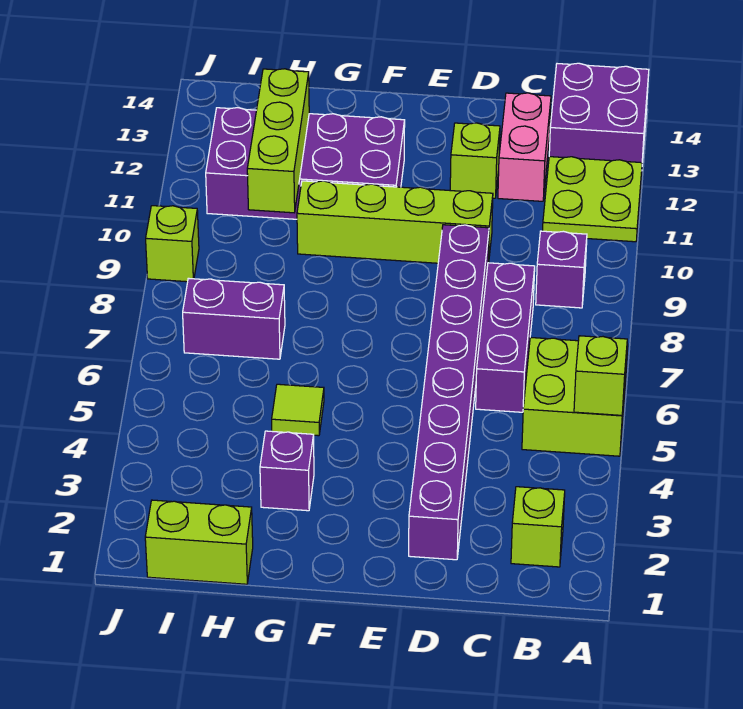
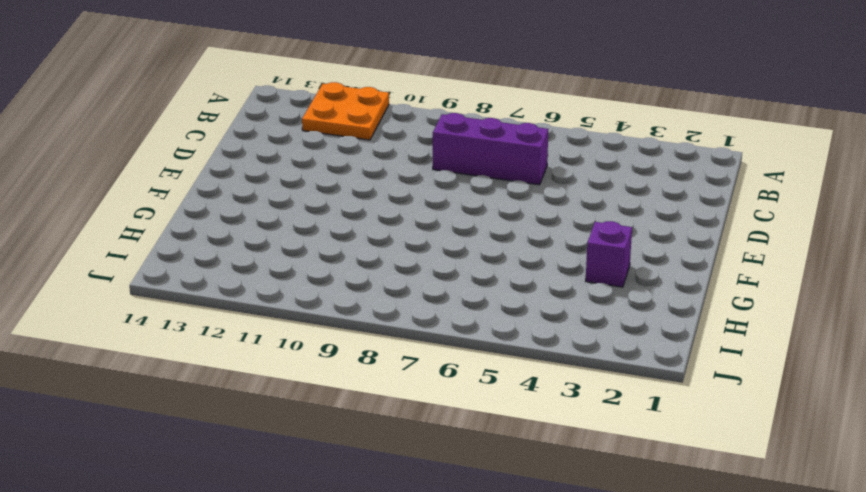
orange plate A11:B12 level 1 -> lime plate A11:B12 level 1
none -> lime brick A5:B6 level 1
none -> purple brick A13:B14 level 1
none -> lime brick B2 level 1

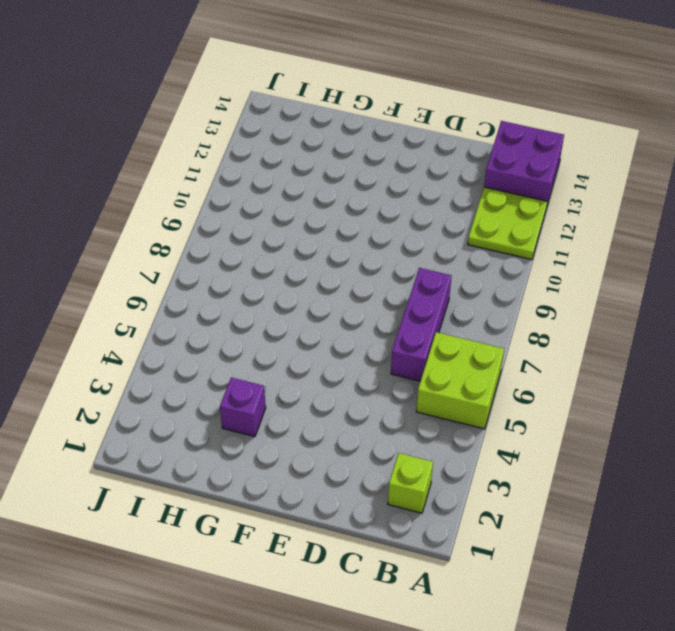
none -> purple brick B9 level 1
none -> pink brick C12:C13 level 1
none -> purple brick D2:D9 level 1

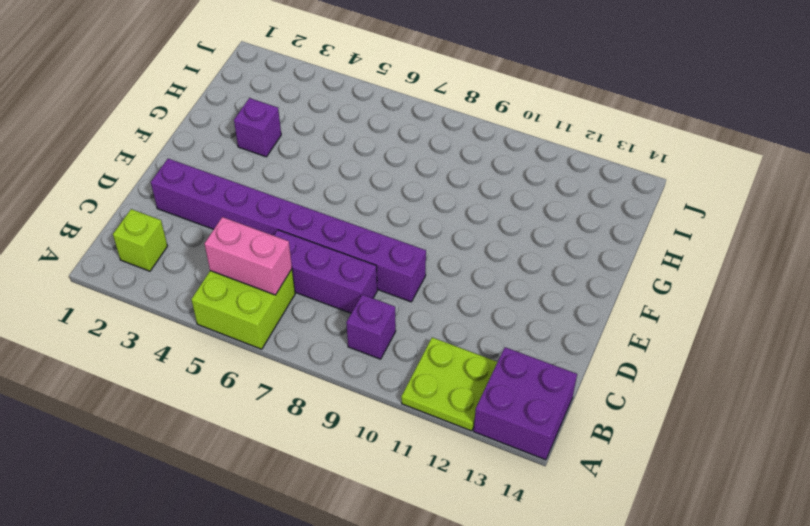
pink brick B5:B6 level 2 -> pink brick C12:C13 level 1
none -> lime brick D10:G10 level 1
none -> lime brick D12 level 1
none -> purple brick F11:I12 level 1

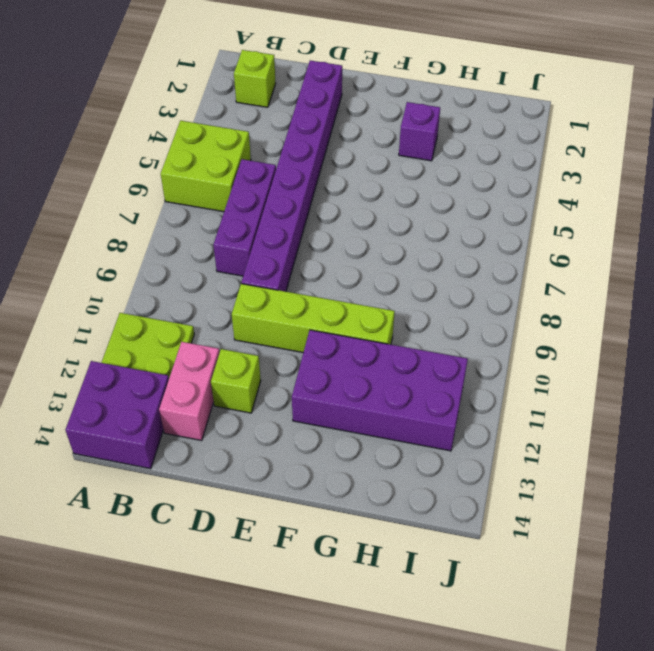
none -> purple brick B9 level 1
none -> lime tile G5 level 1
none -> lime brick H1:I1 level 1

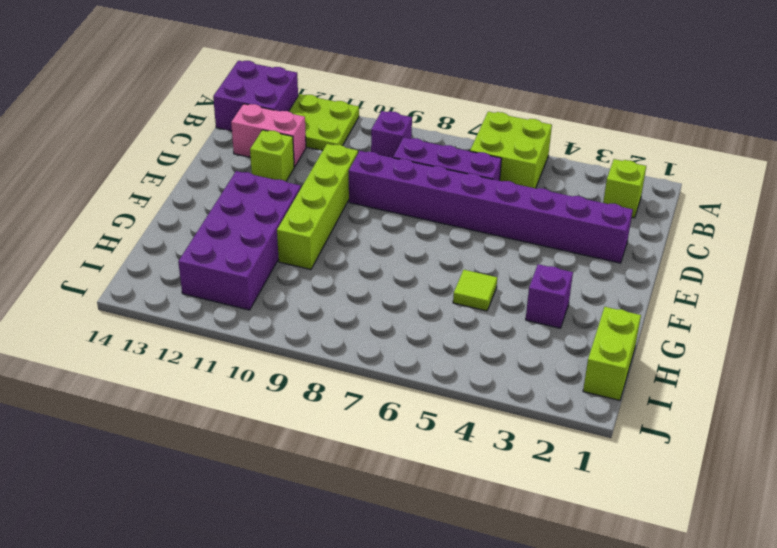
none -> purple brick H7:I7 level 1
none -> lime brick J9 level 1
none -> lime brick A5 level 2

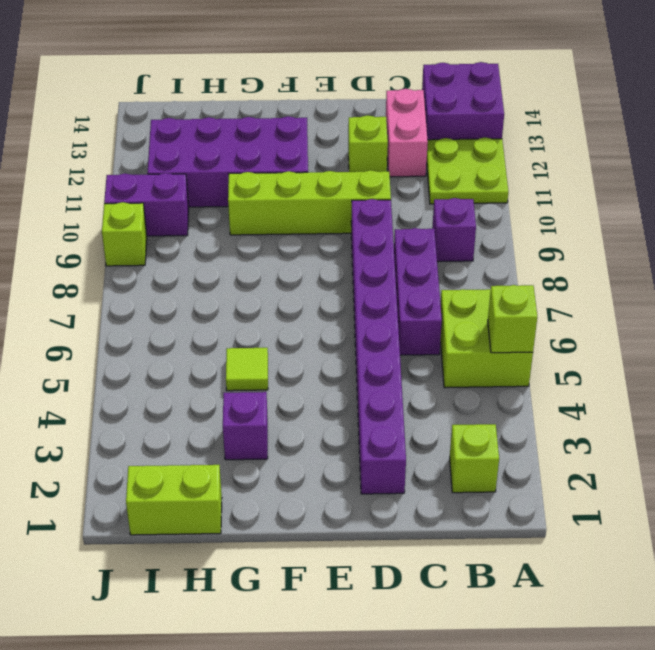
purple brick I10:J10 level 1 -> purple brick H7:I7 level 1
none -> lime brick H10:H12 level 2

